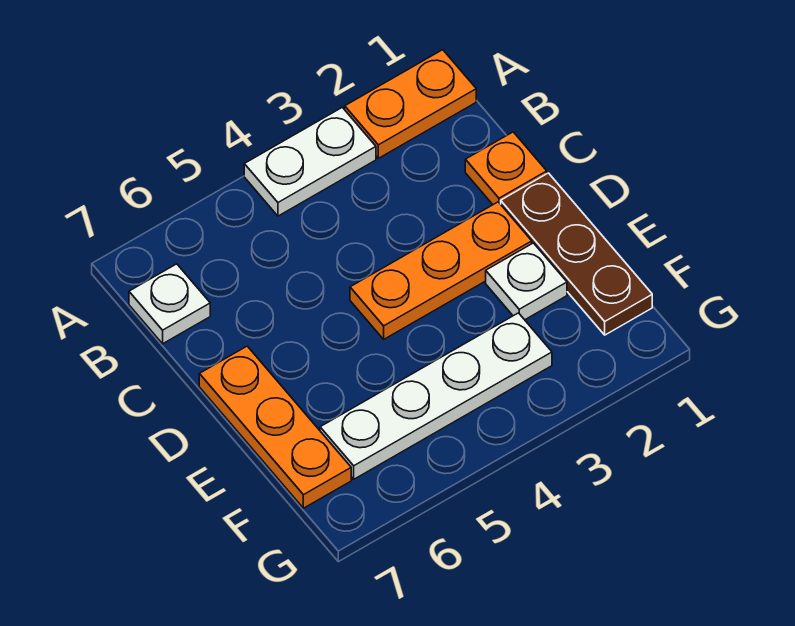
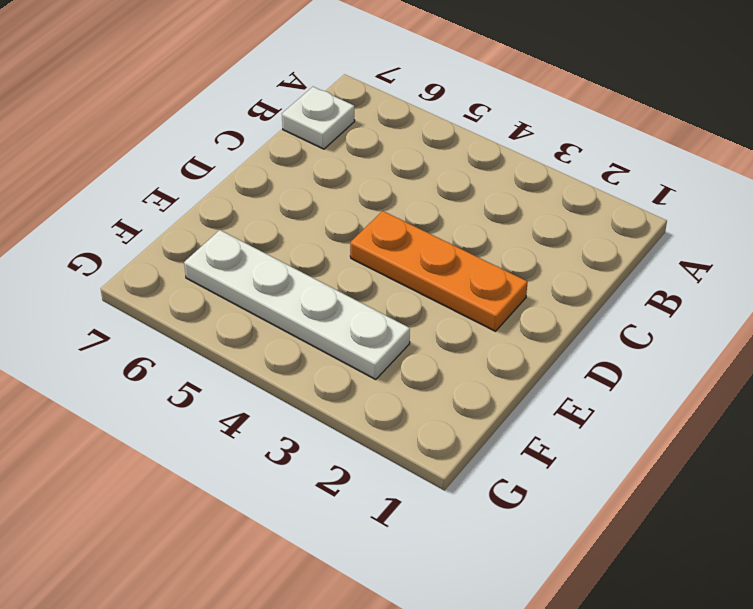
none -> orange plate A1:A2 level 1
none -> white plate A3:A4 level 1

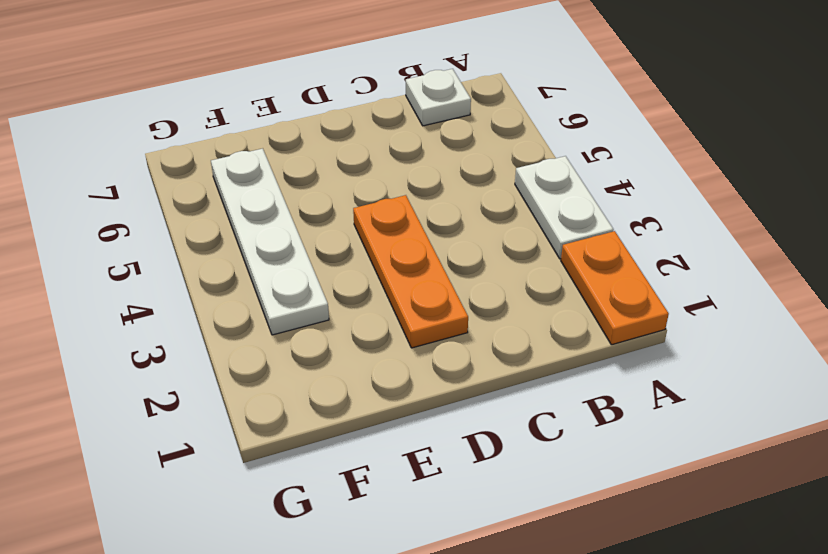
none -> orange plate C1 level 1
none -> brown plate D1:F1 level 1

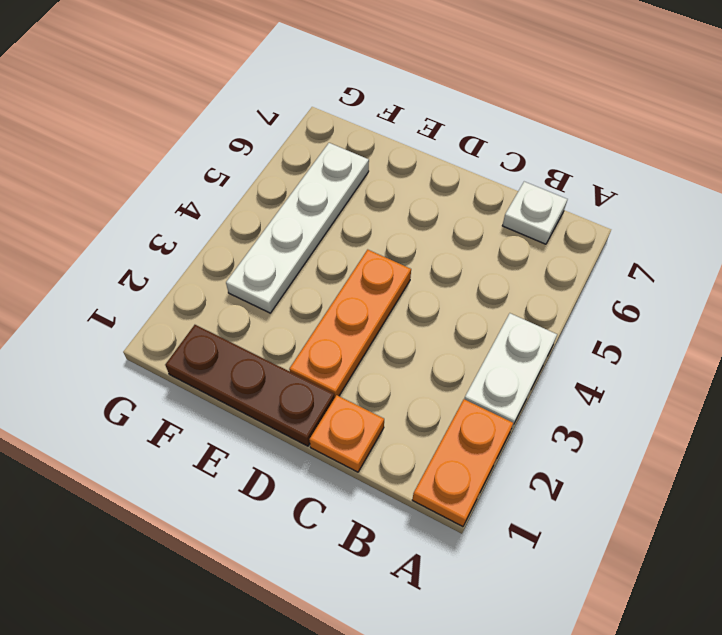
none -> orange plate D7:F7 level 1
none -> white plate E2 level 1

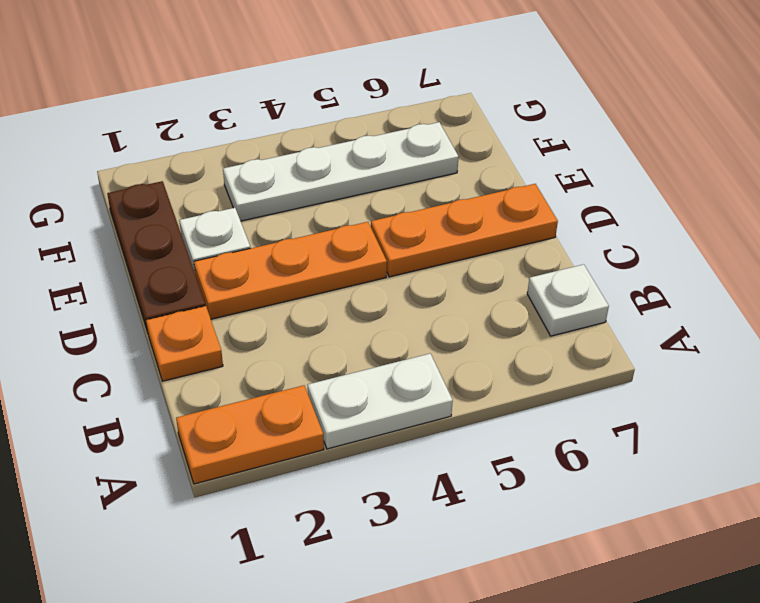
orange plate D5:D7 level 1 -> orange plate D7:F7 level 1

